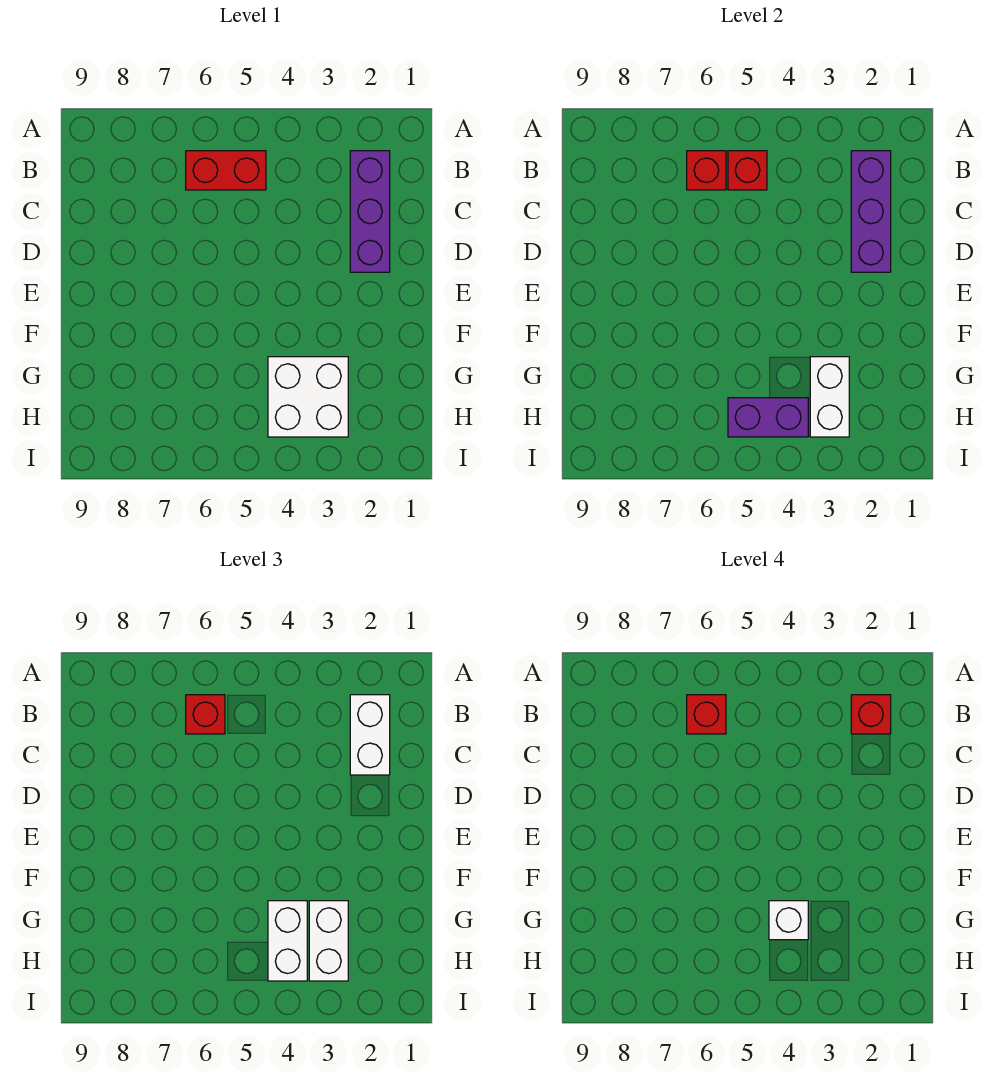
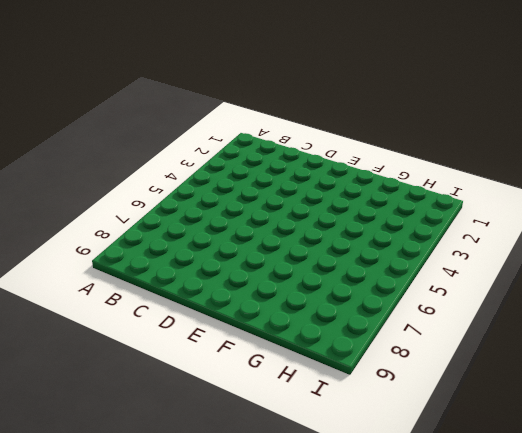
none -> purple brick B2:D2 level 1
none -> red brick B5:B6 level 1
none -> white brick G3:H4 level 1

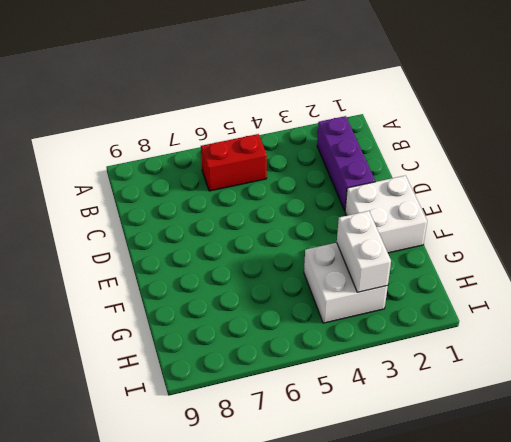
white brick E1:F2 level 1 -> none
none -> purple brick B2:D2 level 2
none -> red brick B5 level 2
none -> red brick B6 level 2

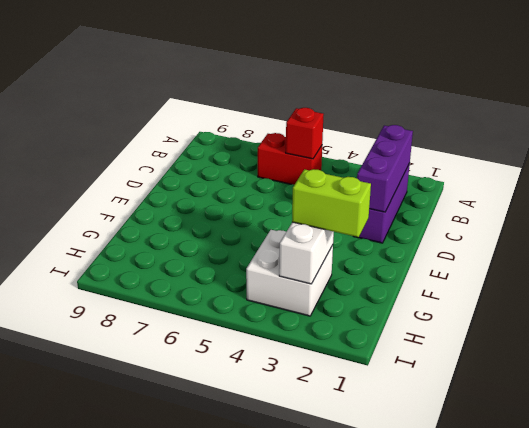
lime brick G2:G3 level 3 -> white brick G3:H3 level 3
none -> red brick B6 level 2
none -> purple brick H4:H5 level 2
none -> white brick B2:C2 level 3

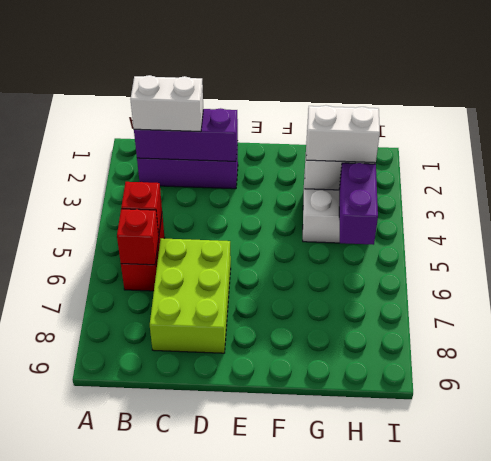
lime brick C6:D8 level 1 -> none
none -> red brick B6 level 3
none -> white brick G4:H4 level 3
none -> red brick B2 level 4

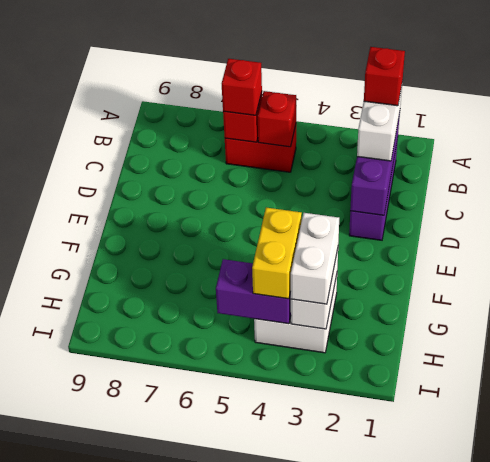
yellow brick G4:H4 level 3 -> white brick G4:H4 level 3
none -> red brick B6 level 4
none -> white brick G4 level 4

